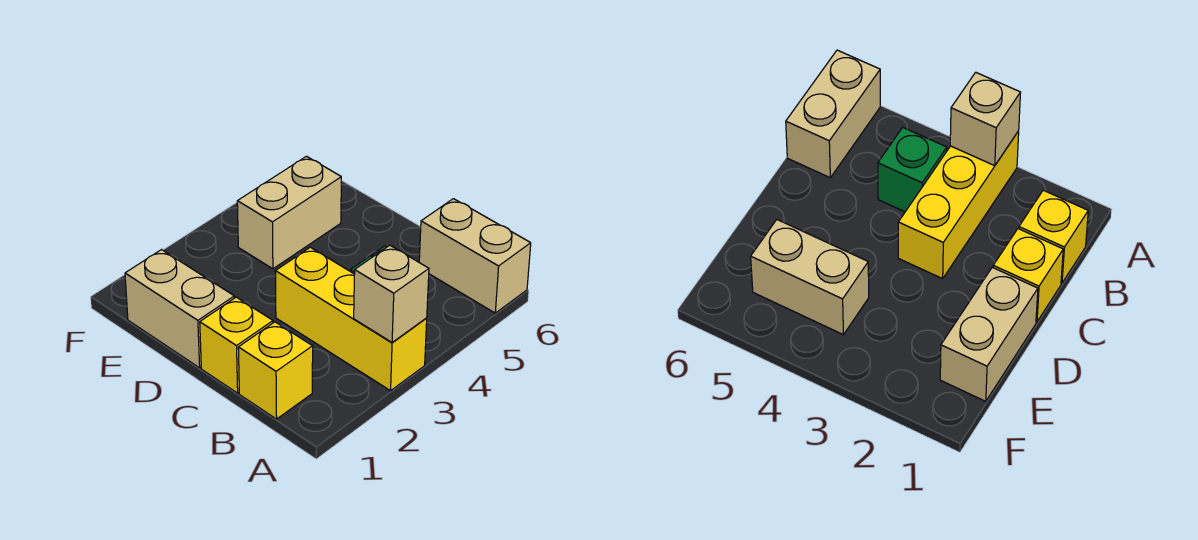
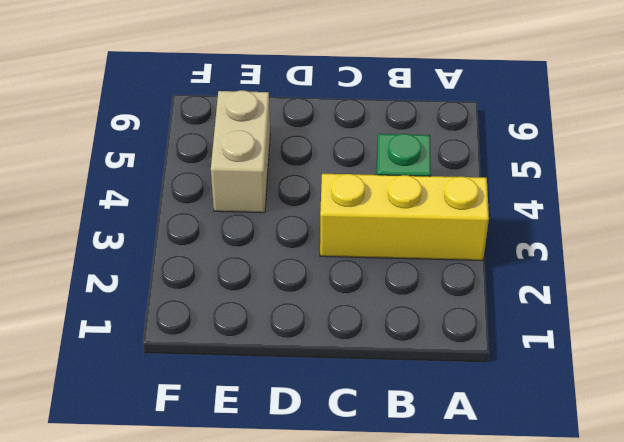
none -> tan brick A6:B6 level 1
none -> yellow brick B1 level 1

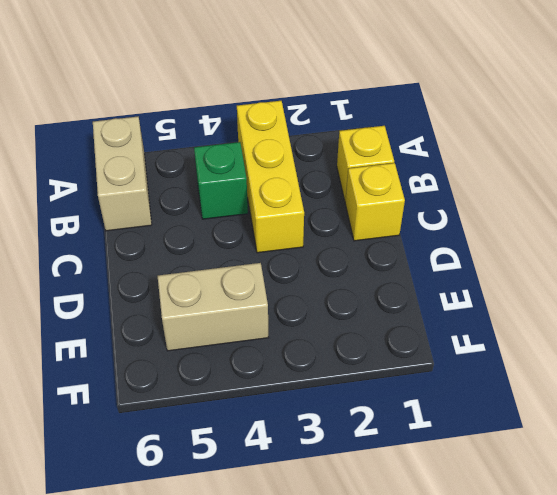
none -> tan brick D1:E1 level 1
none -> tan brick A3 level 2

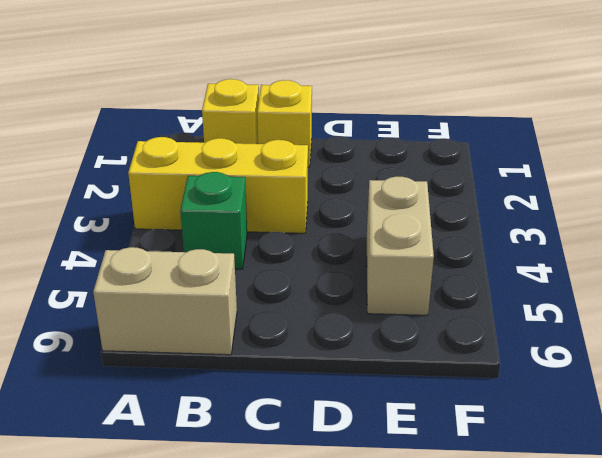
none -> tan brick D1:E1 level 1
none -> tan brick A3 level 2

